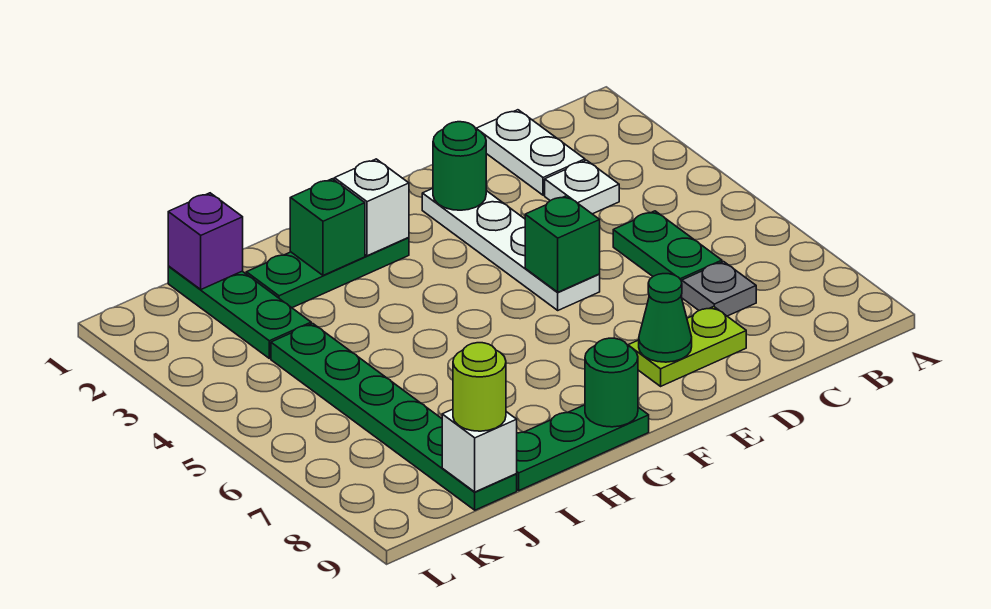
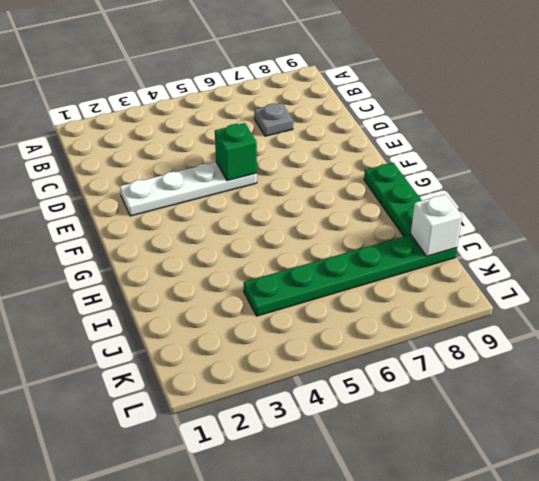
none -> white plate C1:C2 level 1
none -> white plate C3 level 1
none -> green plate C5:C6 level 1

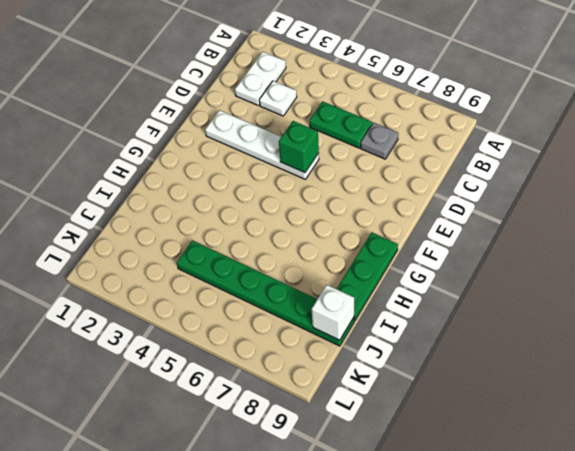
white plate B2:C2 level 1 -> white plate C1:C2 level 1
none -> lime plate D8:E8 level 1
none -> green plate G2:I2 level 1
none -> green plate J1:J3 level 1

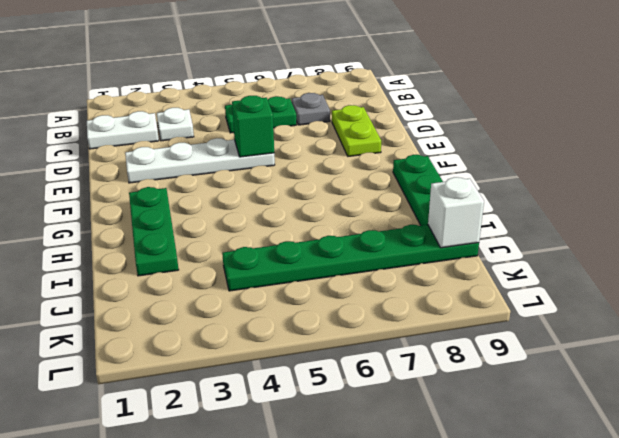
none -> green plate J1:J3 level 1
none -> green round brick E2 level 2
none -> green cone E8 level 2

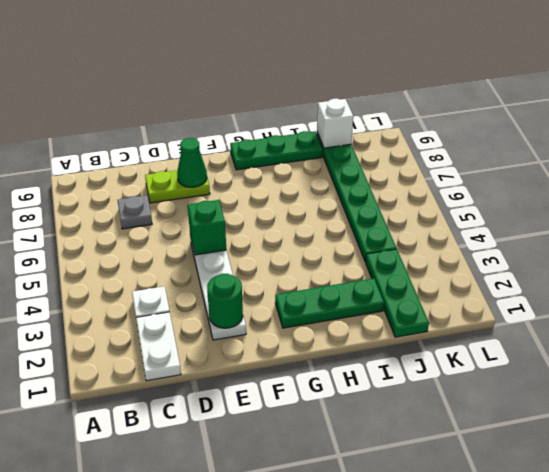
none -> green plate C5:C6 level 1
none -> white brick G2 level 2
none -> green round brick G9 level 2

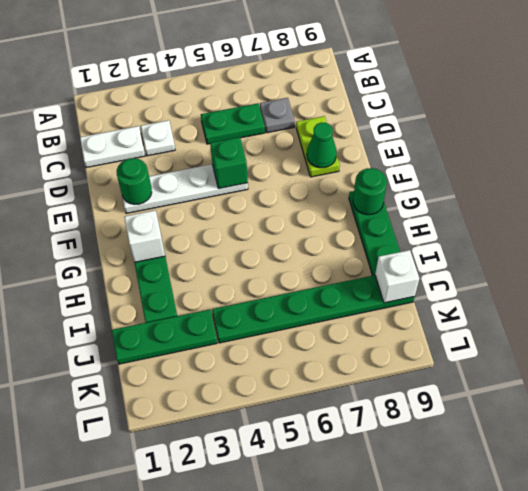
none -> green brick H2 level 2
none -> purple brick J1 level 2
none -> lime round brick J9 level 3

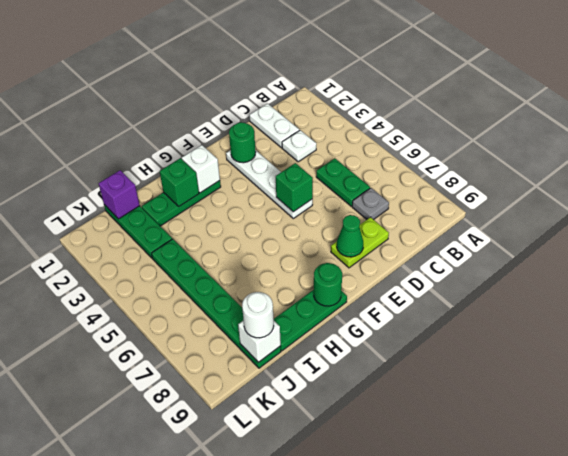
white round brick J9 level 3 -> lime round brick J9 level 3

